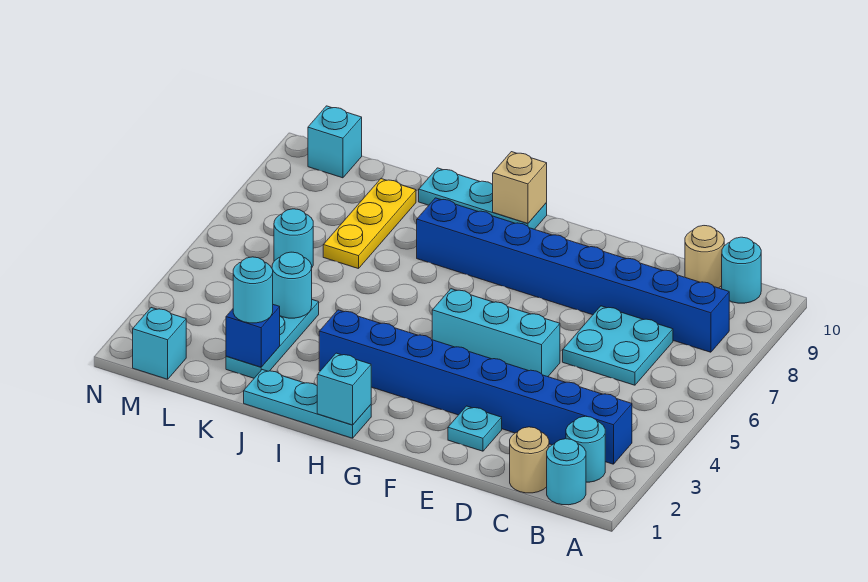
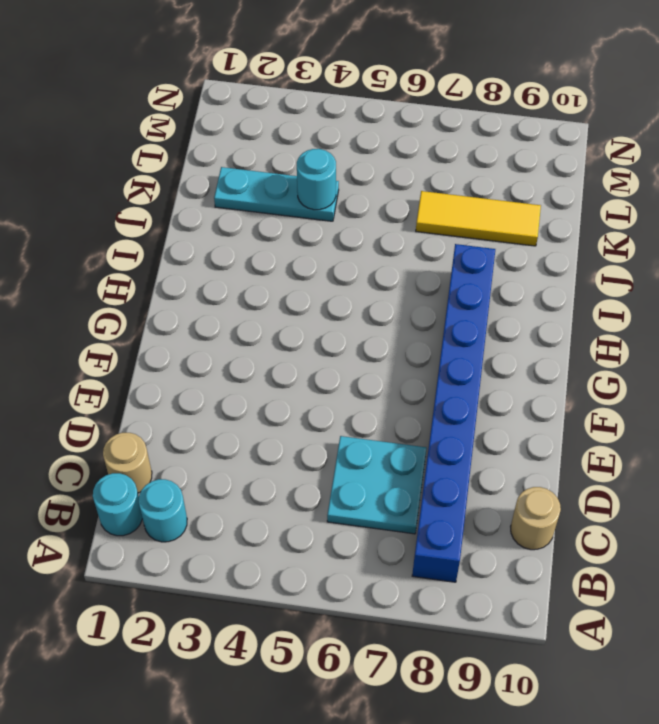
yellow tile K7:K9 level 1 -> yellow plate K7:K9 level 1
none -> blue brick B3:I3 level 1
none -> cyan round brick B10 level 1
none -> cyan plate E2 level 1

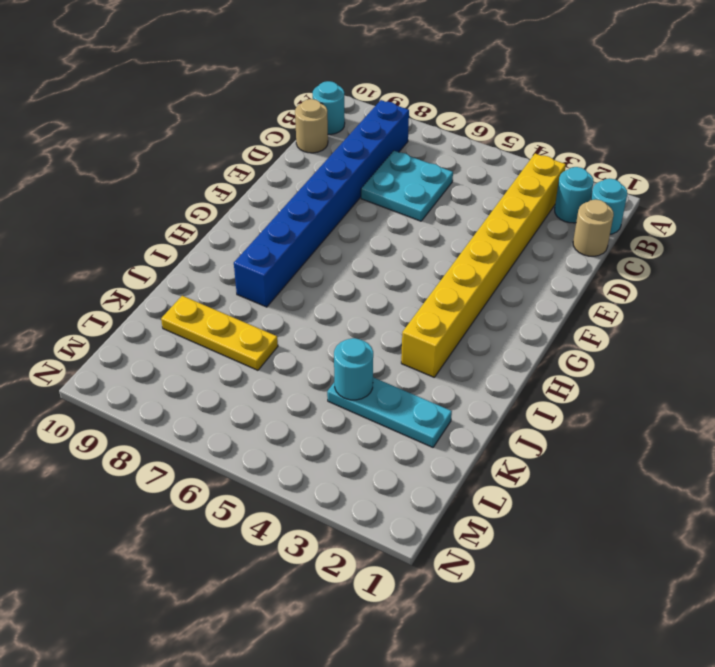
yellow brick B3:I3 level 1 -> blue brick B3:I3 level 1
none -> cyan plate E2 level 1
none -> cyan brick E5:G5 level 1
none -> cyan plate H1:J1 level 1

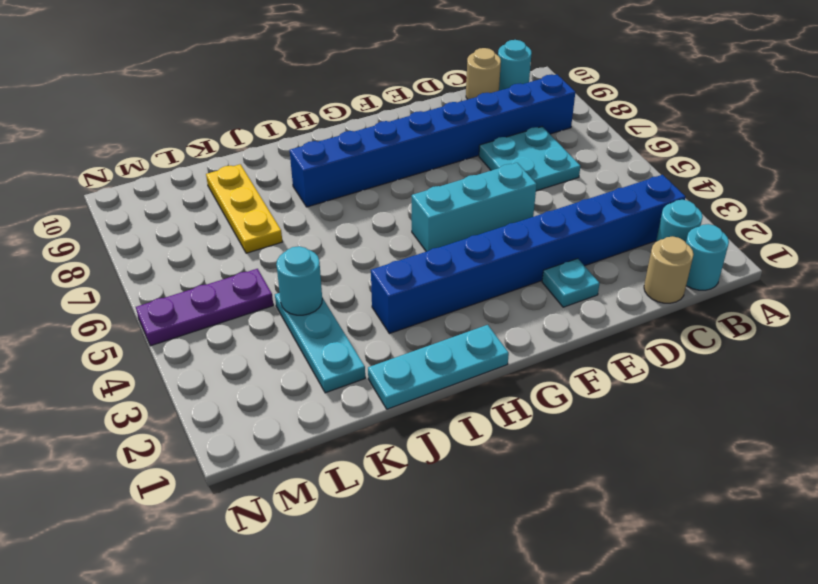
purple plate L5:N5 level 1 -> none
none -> cyan plate H10:J10 level 1
none -> cyan round brick L6 level 1
none -> cyan brick M1 level 1

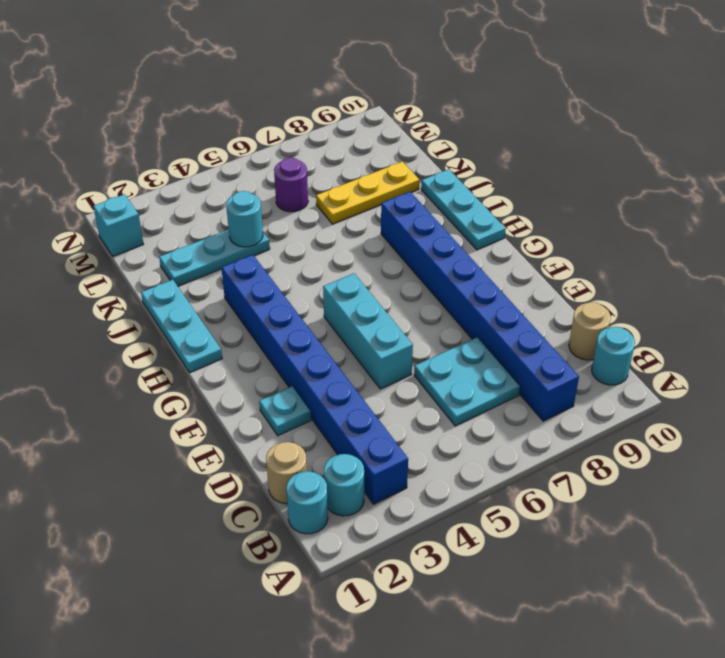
purple round brick L6 level 1 -> cyan round brick L6 level 1
none -> cyan brick M10 level 1
none -> cyan brick H1 level 2
none -> tan brick H10 level 2

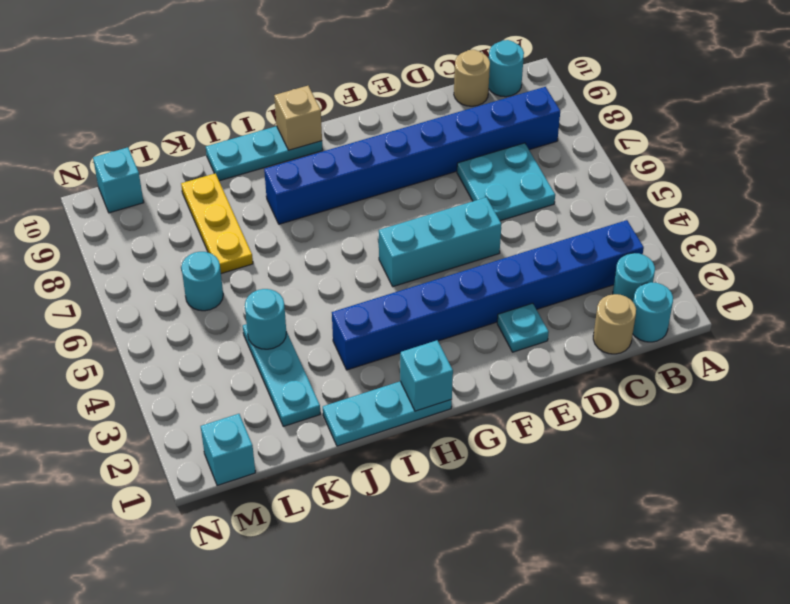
none -> blue brick K2 level 2
none -> cyan round brick K2 level 3

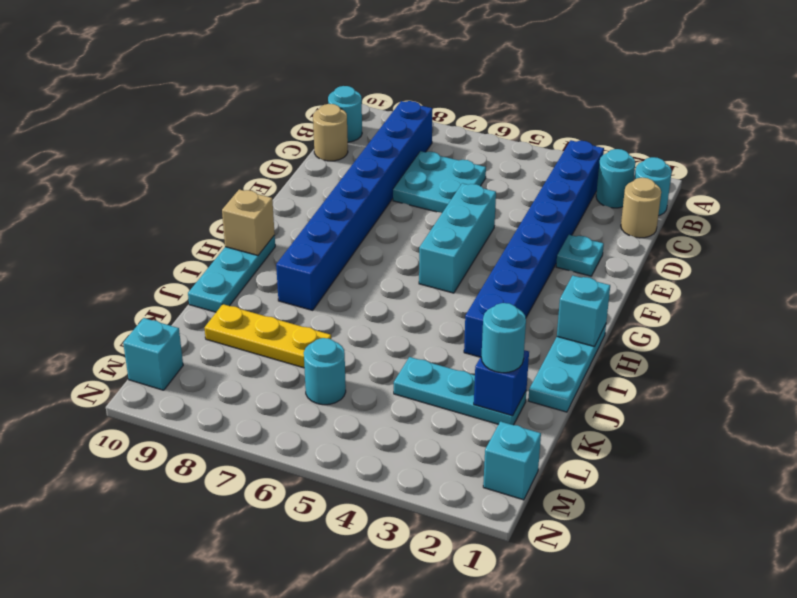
none -> cyan round brick K4 level 2

